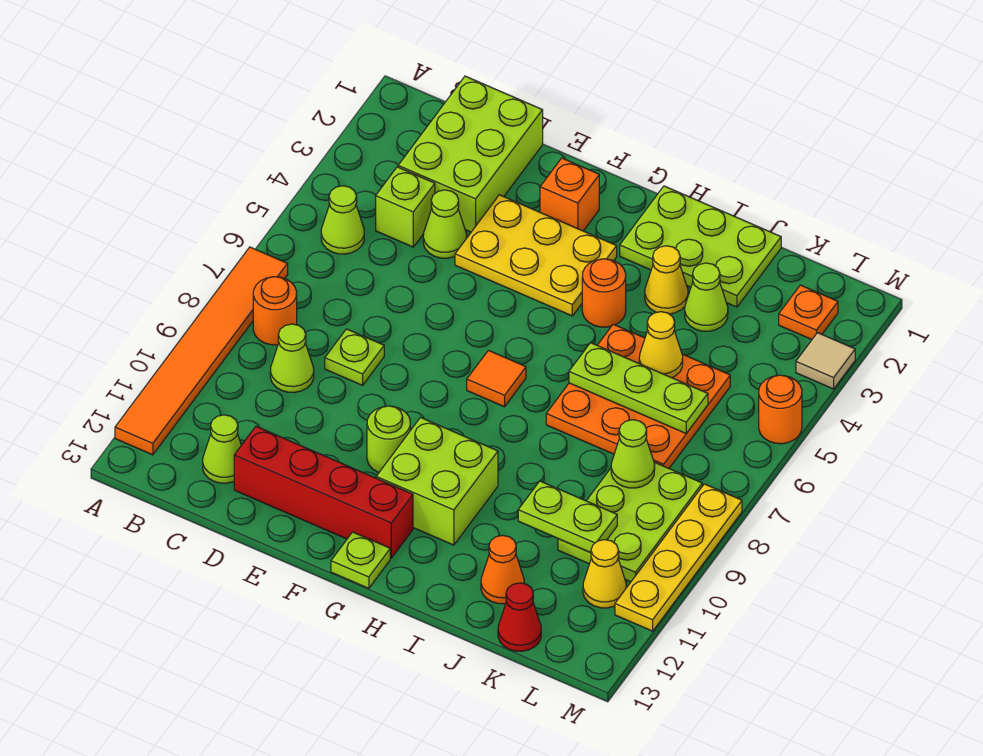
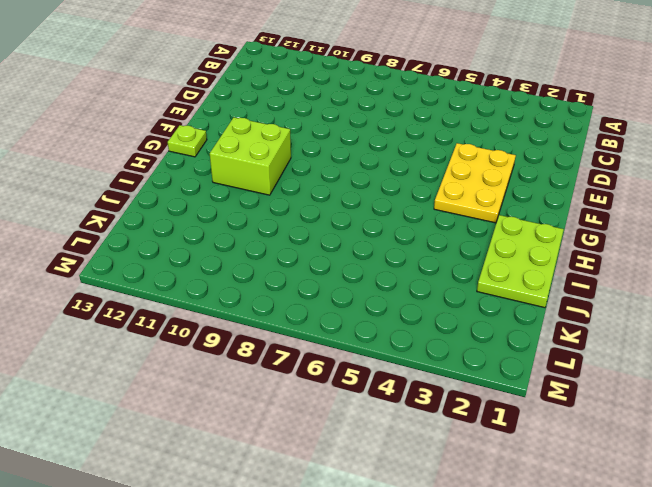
none -> orange tile A7:A12 level 1
none -> lime cone B5 level 1
none -> orange round brick B8 level 1
none -> lime brick C1:D3 level 1

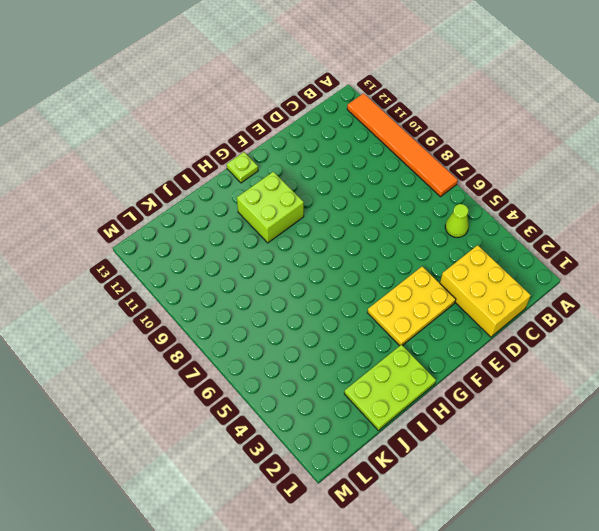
yellow brick C1:D3 level 1 -> lime brick C1:D3 level 1
none -> orange round brick B8 level 1
none -> lime brick C4 level 1
none -> lime cone C9 level 1
none -> lime cone C12 level 1

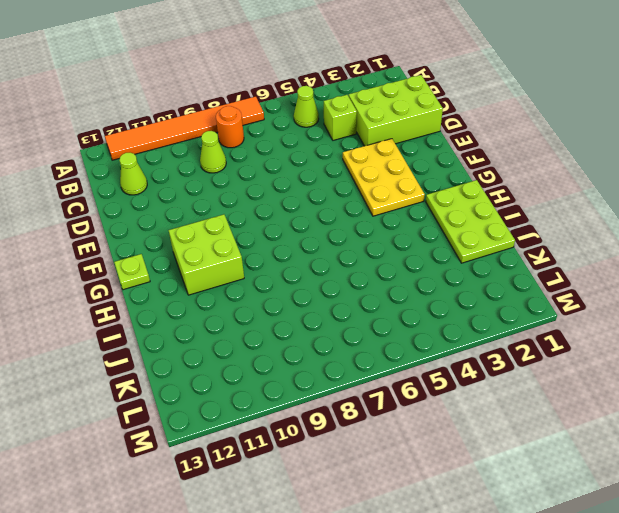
none -> lime cone D4 level 1
none -> lime plate D8 level 1
none -> red brick D12:G12 level 1
none -> orange brick F2 level 1

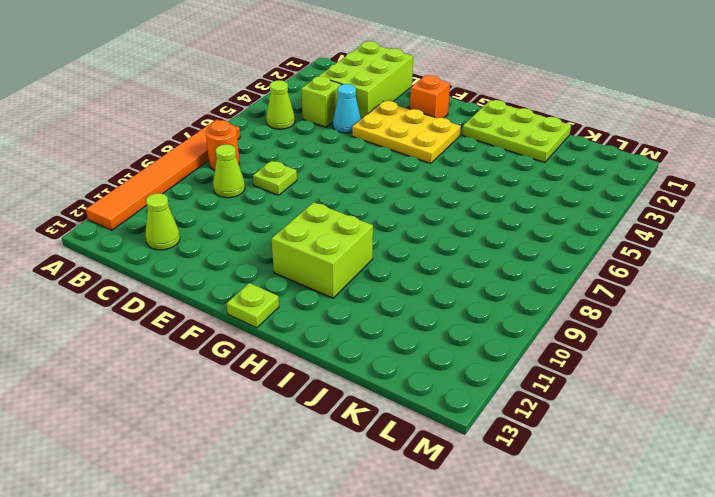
cyan cone D4 level 1 -> lime cone D4 level 1
none -> red brick D12:G12 level 1
none -> lime round brick F10 level 1
none -> orange tile G7 level 1
none -> orange round brick H4 level 1

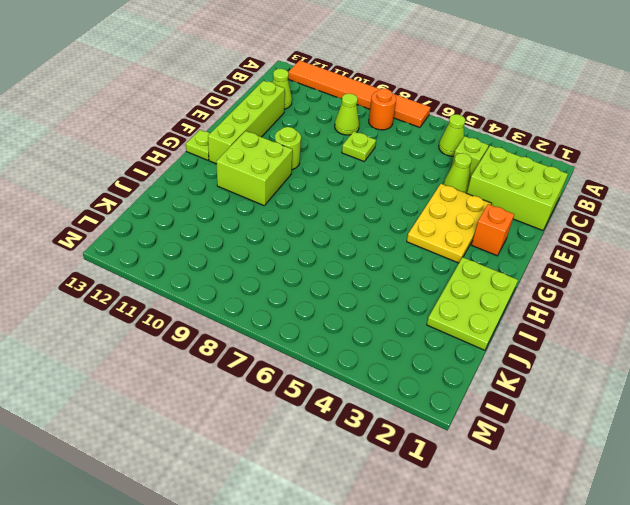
lime brick D12:G12 level 1 -> red brick D12:G12 level 1
none -> orange tile G7 level 1
none -> orange round brick H4 level 1
none -> yellow cone I3 level 1
none -> orange plate I5:K7 level 1

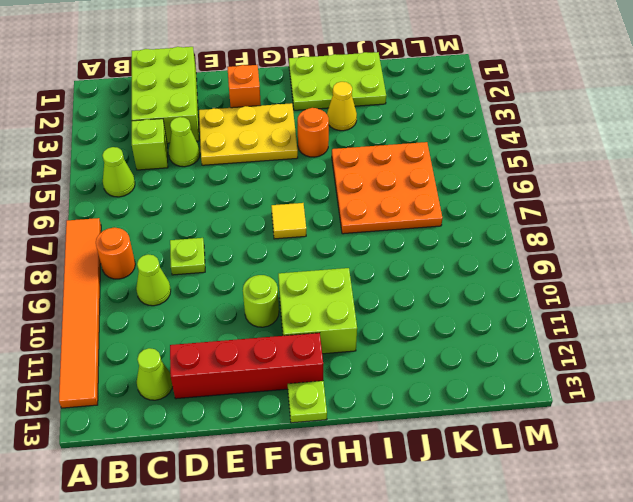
yellow tile G7 level 1 -> orange tile G7 level 1
none -> lime cone J3 level 1
none -> orange cone J12 level 1
none -> lime plate K8:L10 level 1
none -> red cone K13 level 1

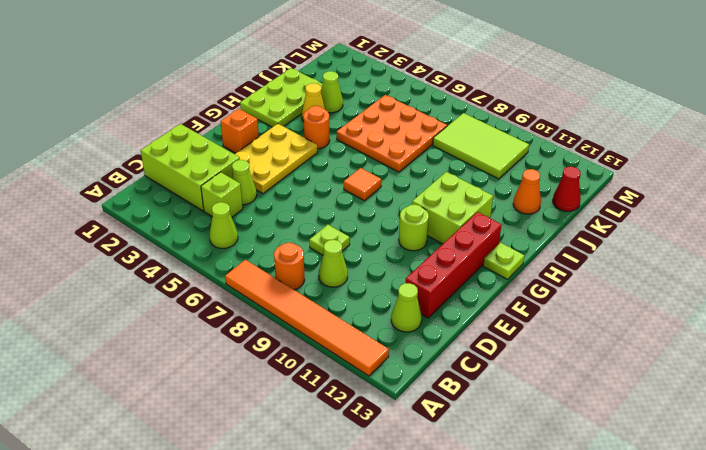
lime tile K8:L10 level 1 -> lime plate K8:L10 level 1
none -> orange plate L2 level 1
none -> yellow cone L11 level 1
none -> tan tile M3 level 1
none -> orange round brick M5 level 1

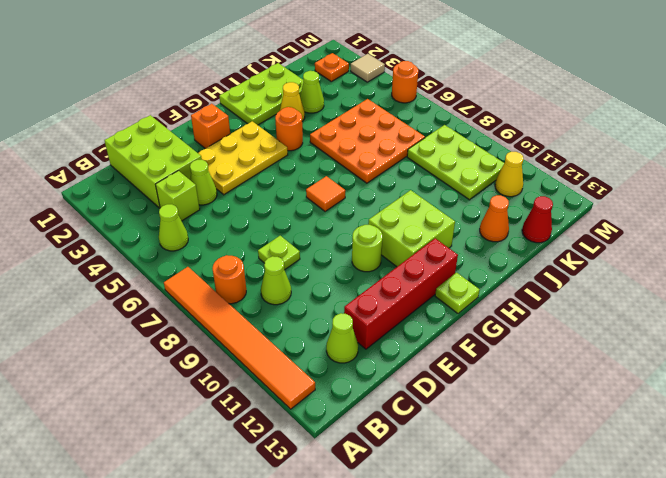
none -> yellow plate M8:M11 level 1
none -> lime plate I6:K6 level 2
none -> yellow cone J5 level 2
none -> lime plate J10:K10 level 2

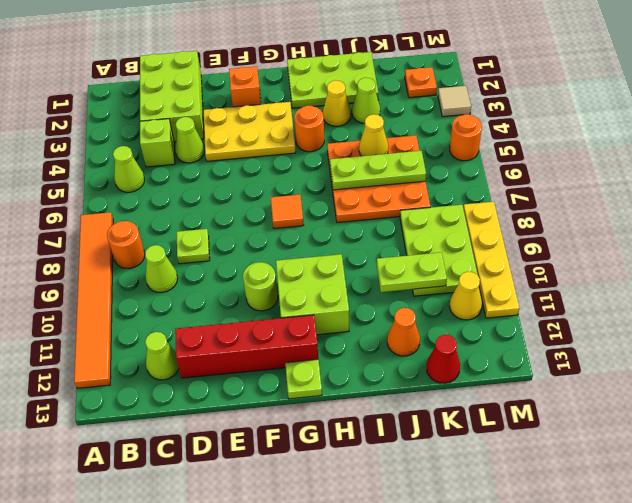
none -> lime cone K8 level 2

